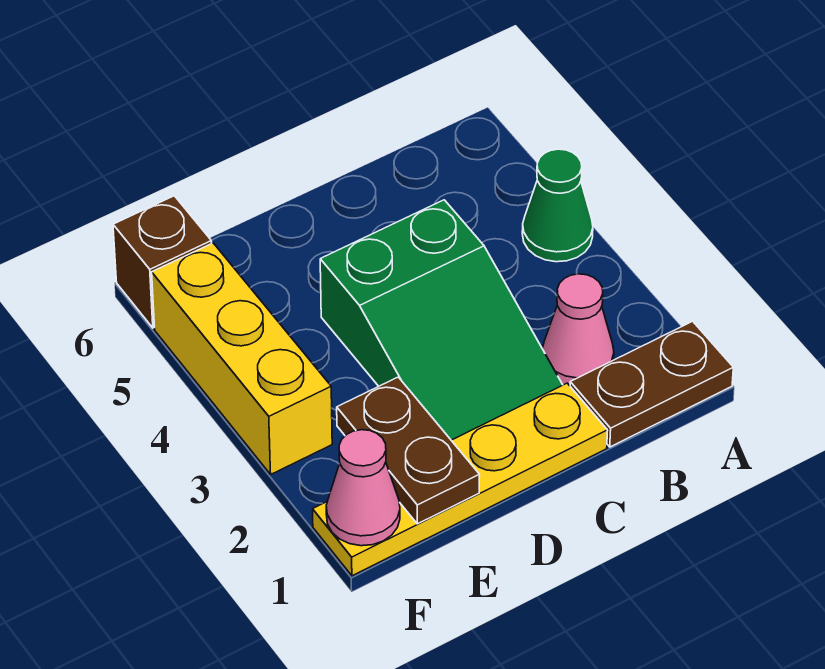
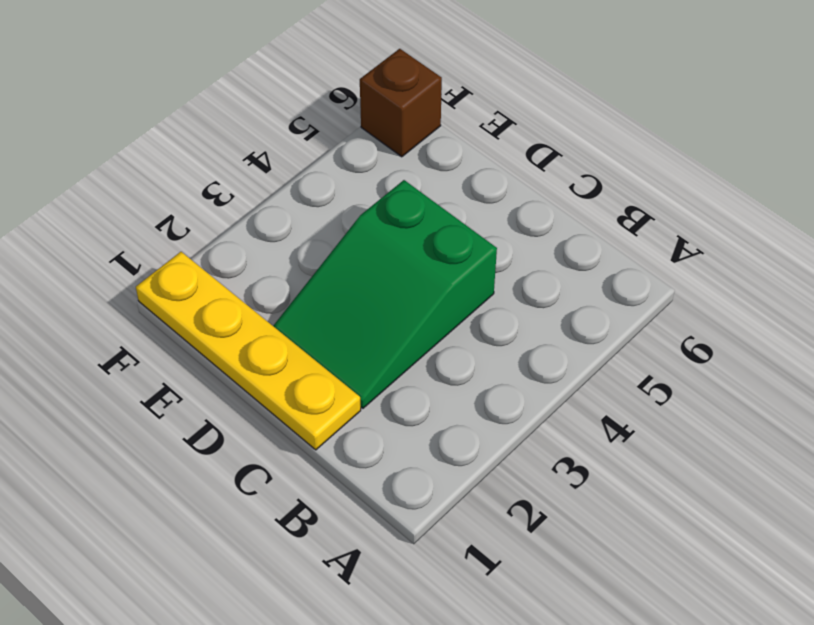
none -> brown plate A1:B1 level 1
none -> green cone A4 level 1

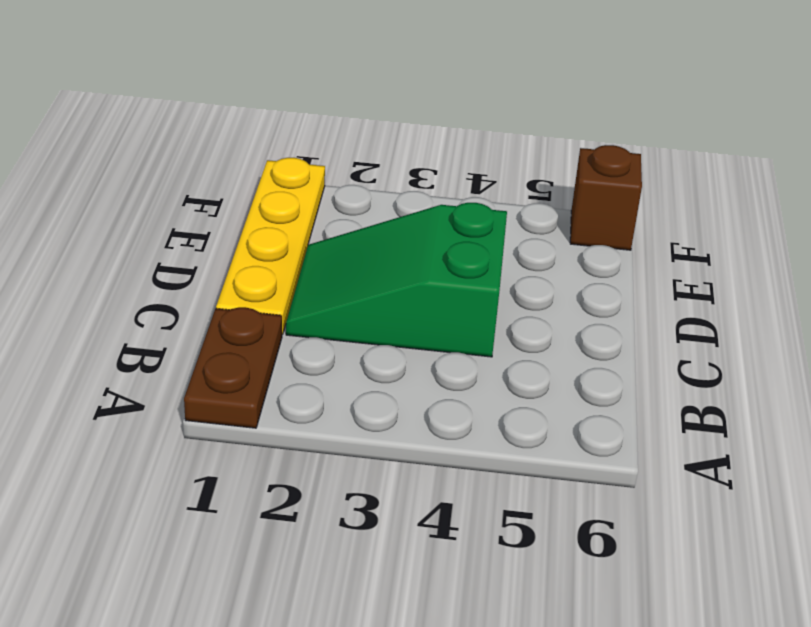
none -> green cone A4 level 1
none -> pink cone B2 level 1

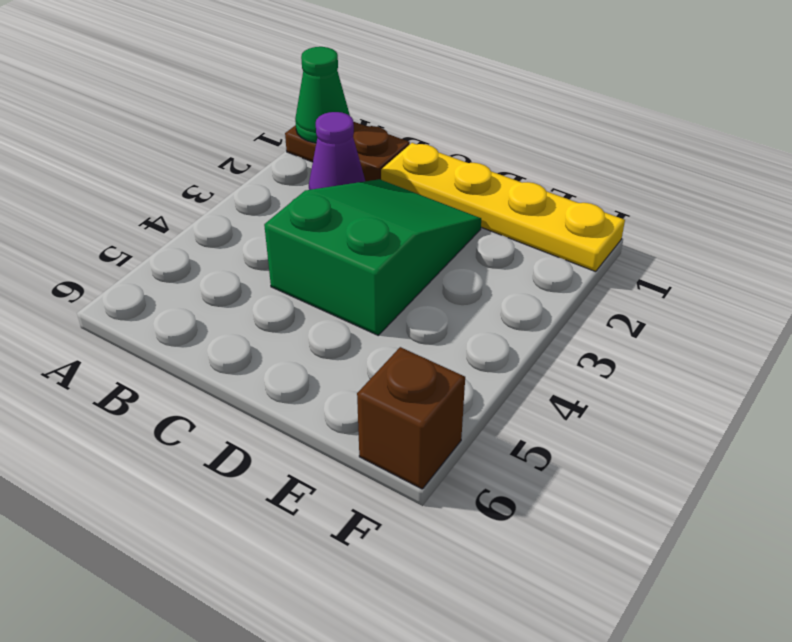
green cone A1 level 2 -> green cone A4 level 1
purple cone B2 level 1 -> pink cone B2 level 1
none -> yellow brick F3:F5 level 1
none -> brown plate E1:E2 level 2

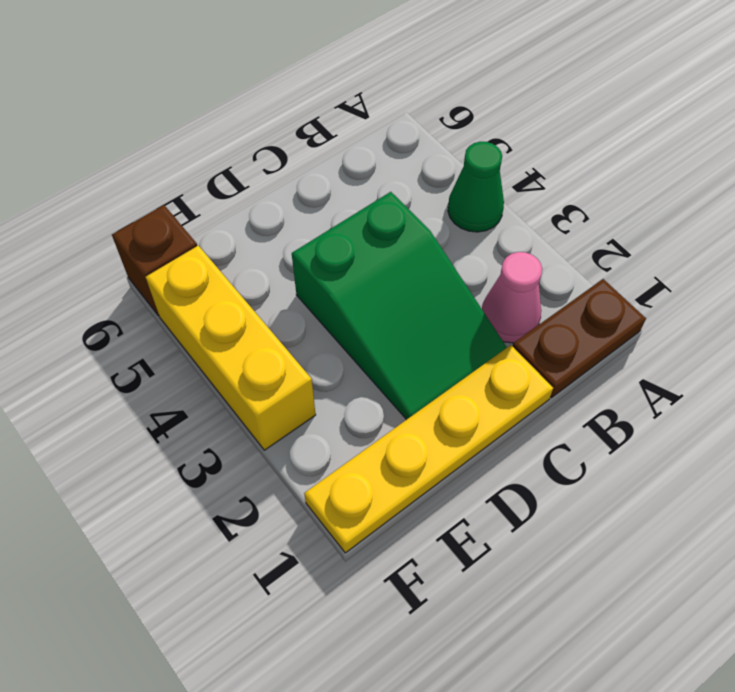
none -> brown plate E1:E2 level 2
none -> pink cone F1 level 2

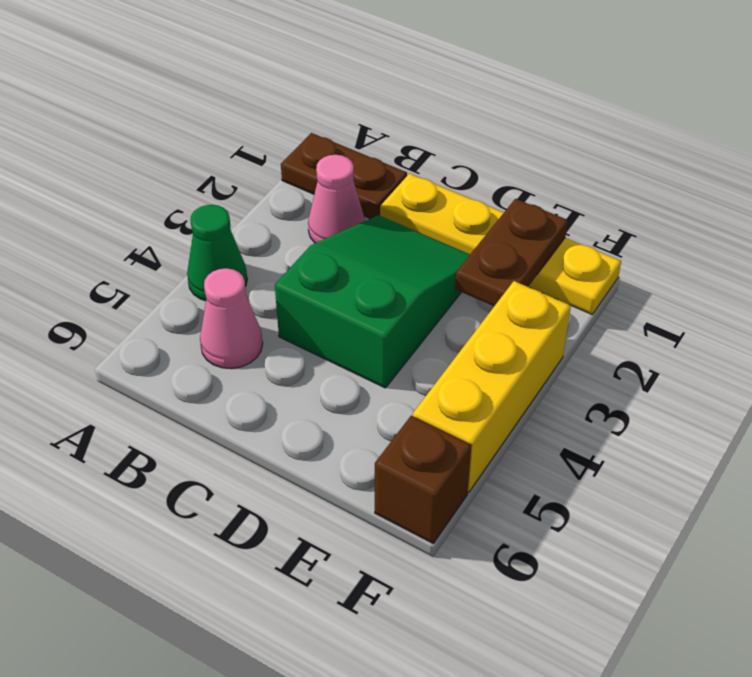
pink cone B5 level 1 -> pink cone F1 level 2

